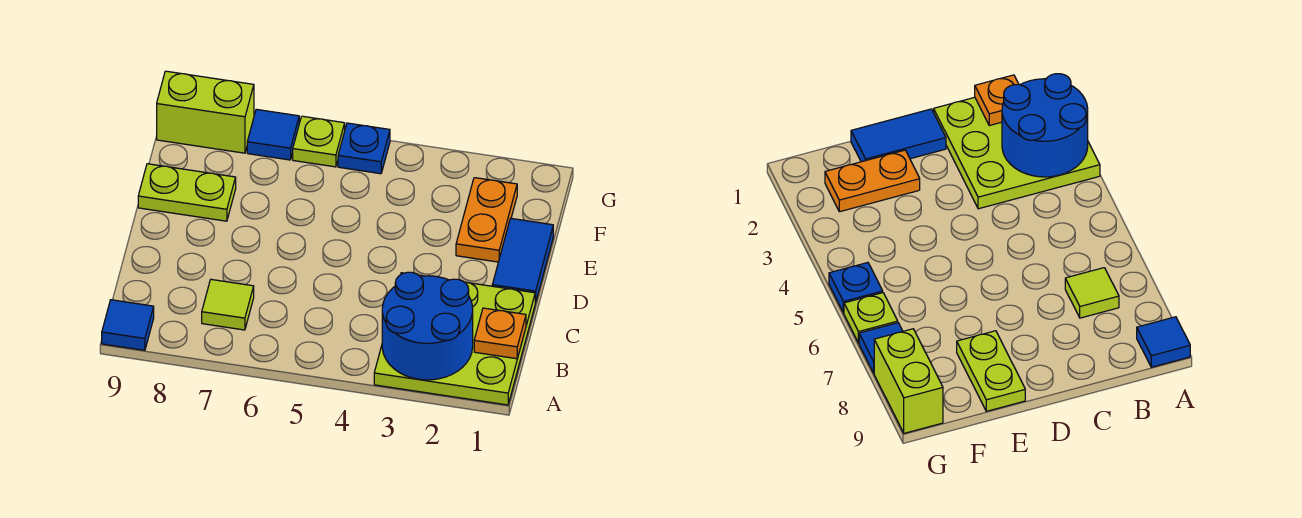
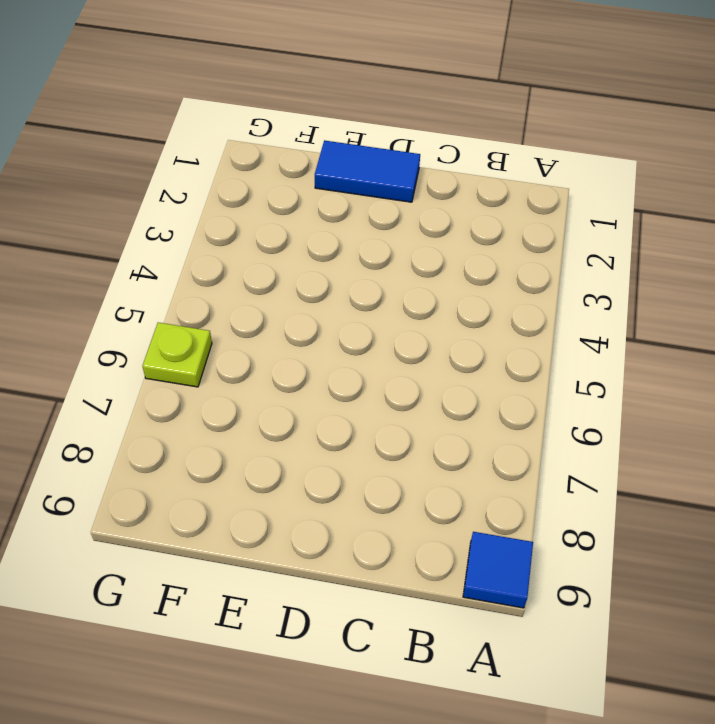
none -> lime plate A1:C3 level 1
none -> lime tile B7 level 1
none -> orange plate E2:F2 level 1

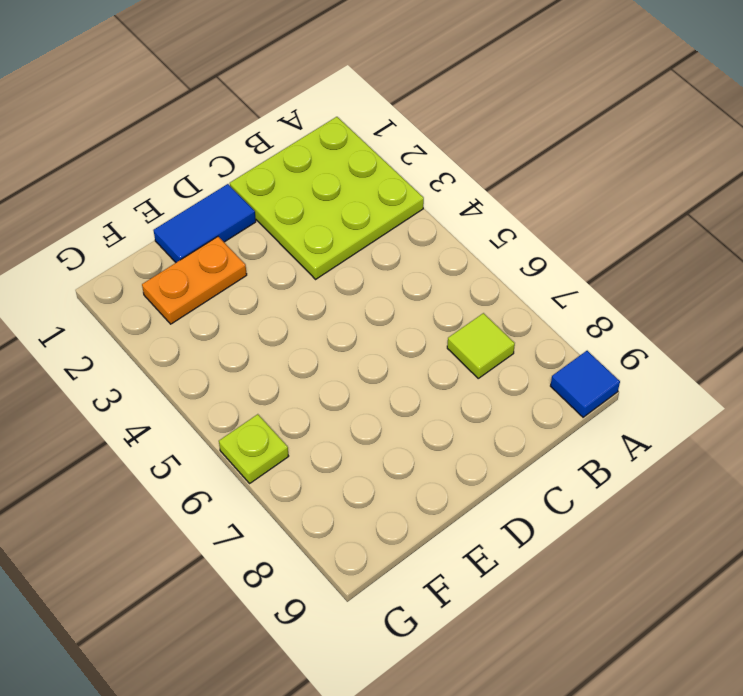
none -> lime plate E8:E9 level 1
none -> blue plate G5 level 1
none -> blue tile G7 level 1

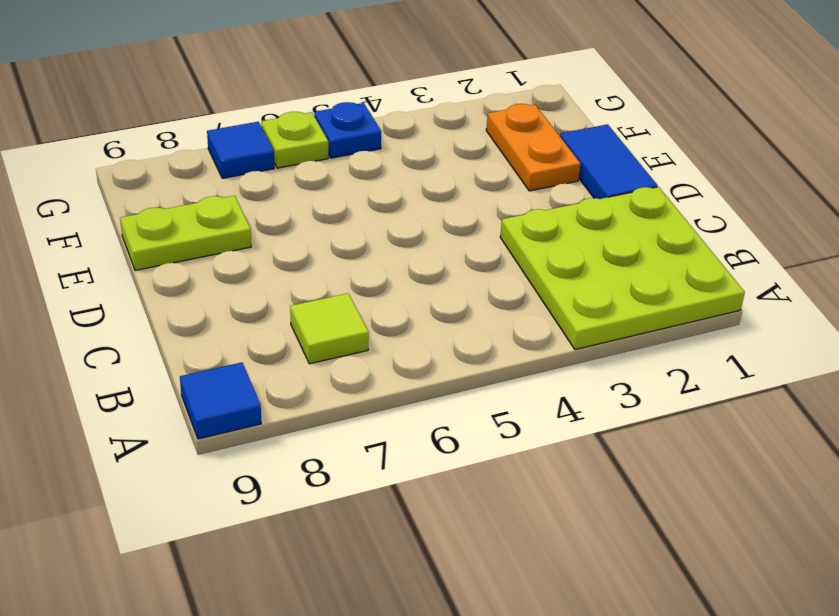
none -> lime brick G8:G9 level 1
none -> blue round brick A2:B3 level 2
none -> orange plate B1 level 2

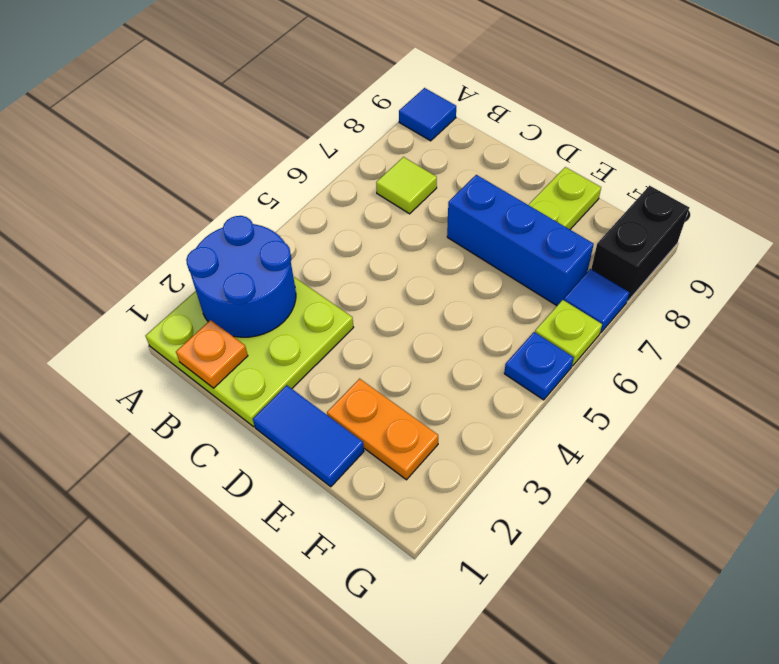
blue brick D7:F7 level 1 -> none
black brick G8:G9 level 1 -> lime brick G8:G9 level 1

